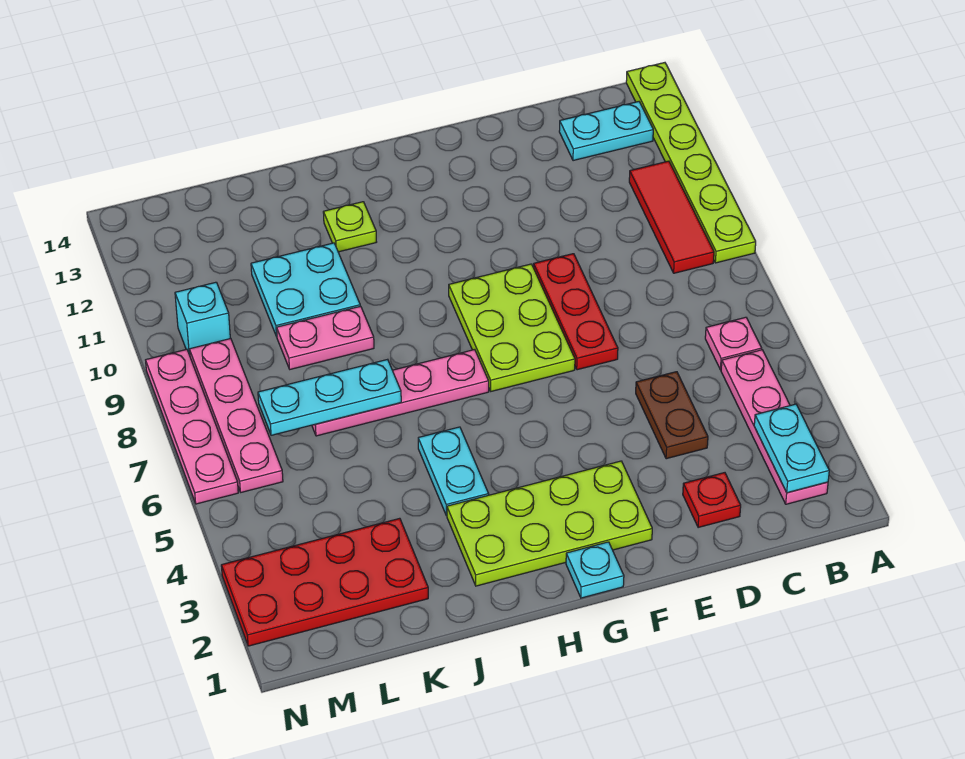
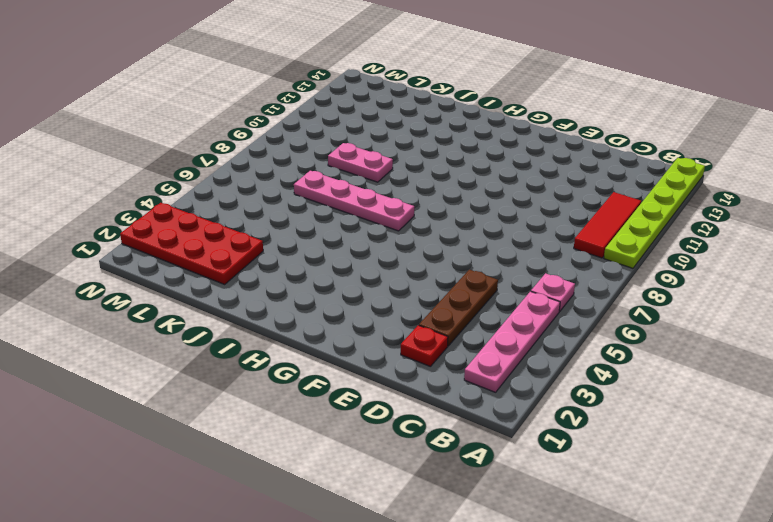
brown plate D3:D5 level 1 -> brown plate D4:D5 level 1
none -> cyan plate B13:C13 level 1
none -> red plate E7:E9 level 1
none -> lime plate F2:I3 level 1

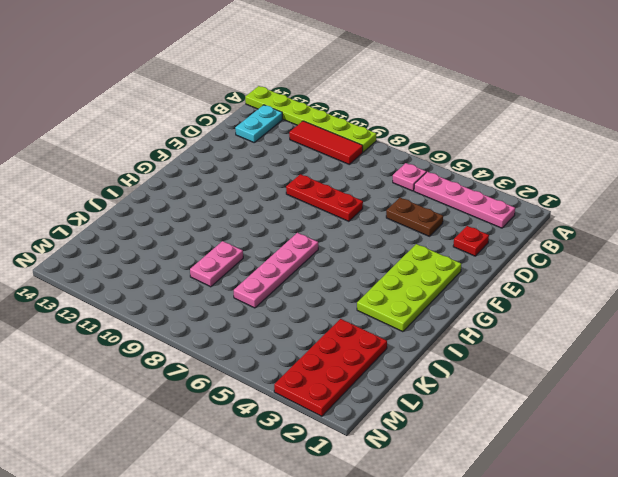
none -> lime plate F7:G9 level 1
none -> cyan plate G1 level 1
none -> cyan plate I4:I5 level 1

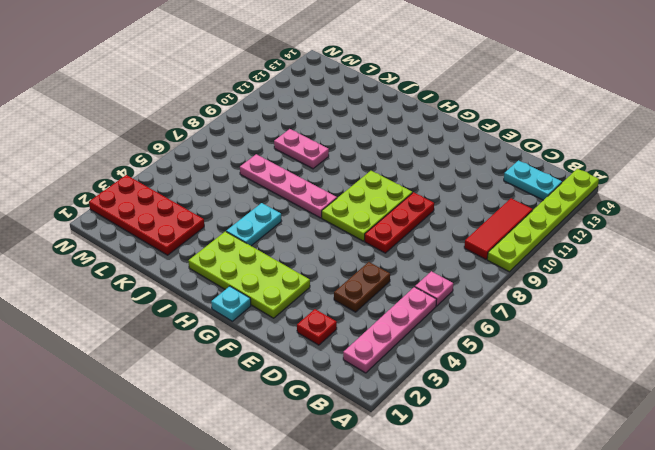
none -> lime plate I12 level 1
none -> cyan plate J10:K11 level 1
none -> pink plate M6:M9 level 1

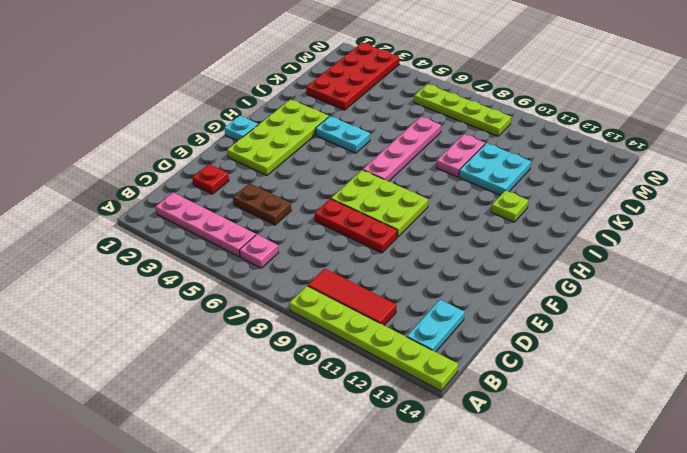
lime plate M6:M9 level 1 -> pink plate M6:M9 level 1
none -> cyan brick M10 level 1
none -> pink plate N6:N9 level 1
none -> cyan plate B2:B3 level 2

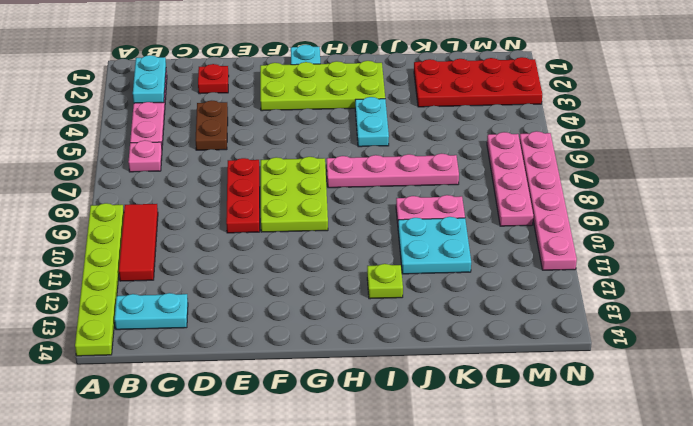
pink plate N6:N11 level 1 -> pink plate N6:N9 level 1
none -> cyan brick M10 level 1
none -> cyan plate J7:L7 level 2

